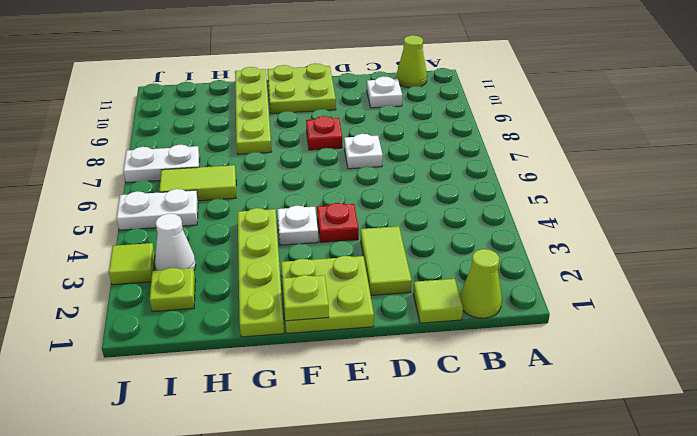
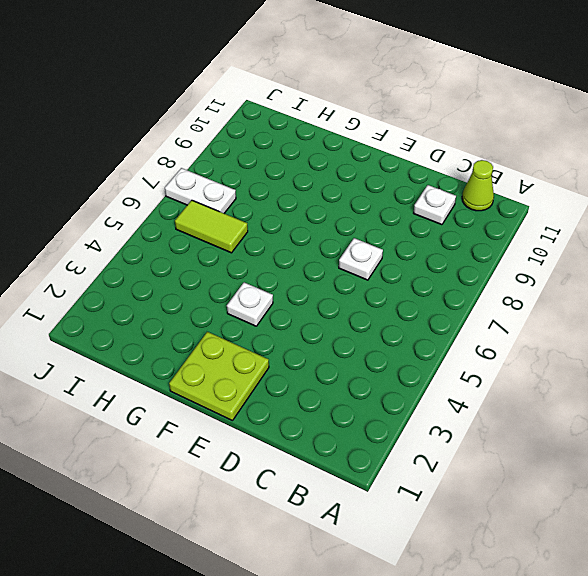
none -> lime cone B1 level 1
none -> lime tile C1 level 1
none -> lime tile D2:D3 level 1

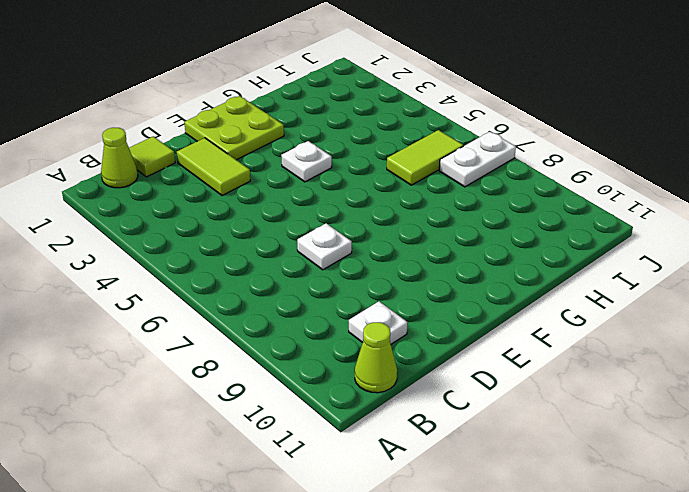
none -> red plate E4 level 1
none -> red plate E8 level 1
none -> lime plate E10:F11 level 1

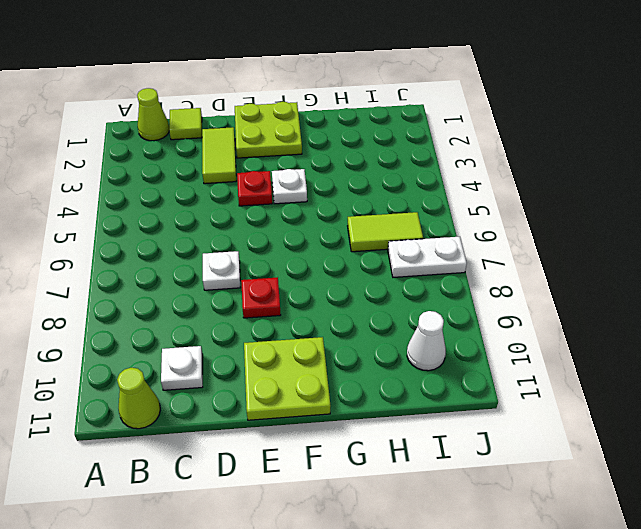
white cone I10 level 1 -> white cone I3 level 1
none -> lime plate G1:G4 level 1
none -> lime plate G8:G11 level 1
none -> lime plate I2 level 1

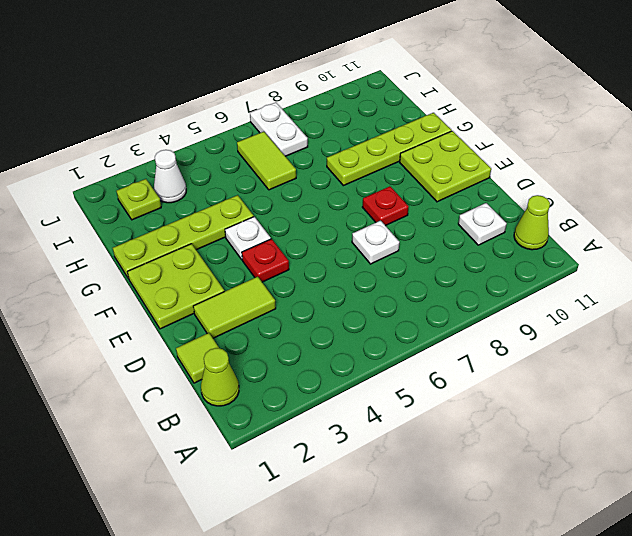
none -> white plate I5:J5 level 1
none -> lime tile J3 level 1
none -> lime plate F1 level 2

